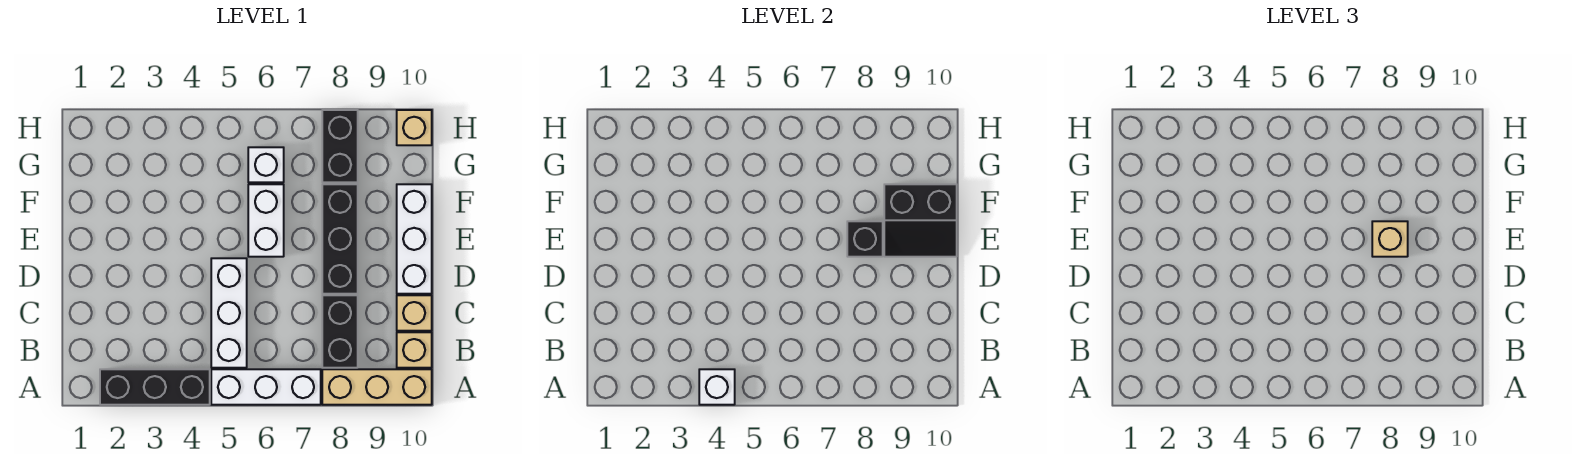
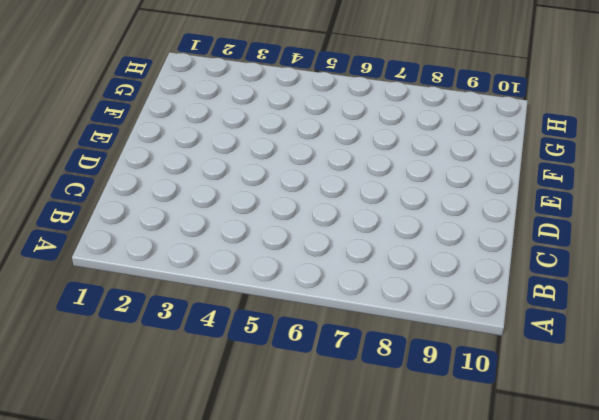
none -> black brick A2:A4 level 1
none -> white brick A5:A7 level 1
none -> tan brick A8:A10 level 1

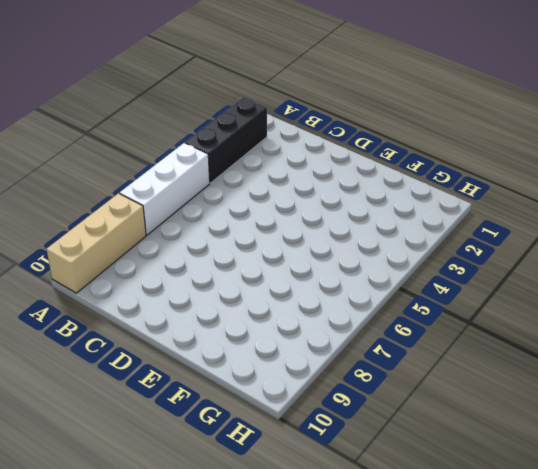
none -> white brick B5:D5 level 1
none -> black brick B8:C8 level 1
none -> tan brick B10 level 1

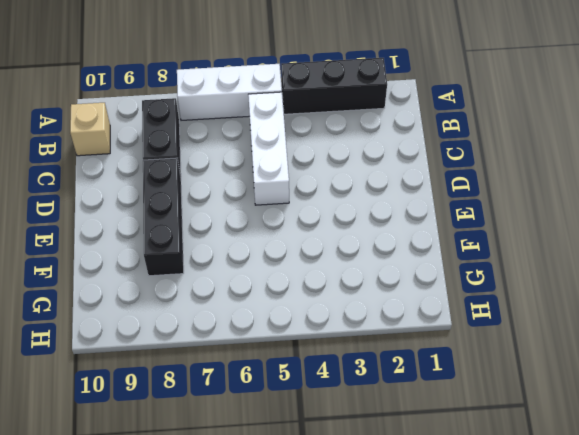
none -> tan brick A8:A10 level 1
none -> tan brick C10 level 1
none -> white brick D10:F10 level 1

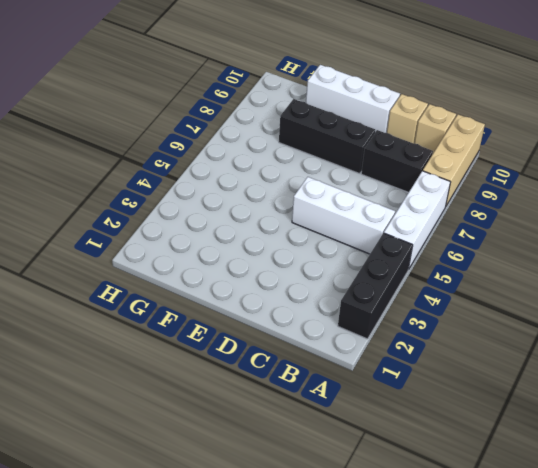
none -> white brick E6:F6 level 1
none -> white brick G6 level 1
none -> black brick G8:H8 level 1

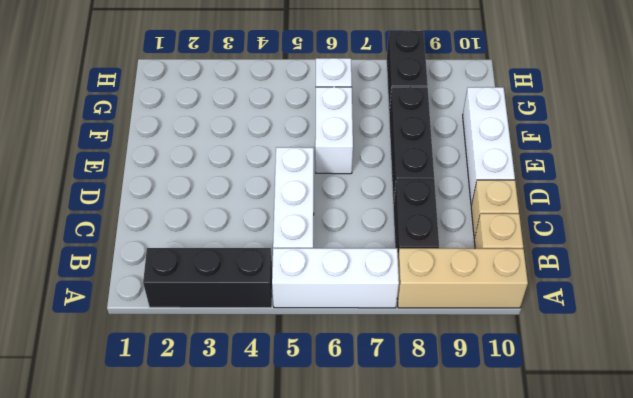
none -> tan brick H10 level 1
none -> white brick A4 level 2
none -> black brick E8 level 2

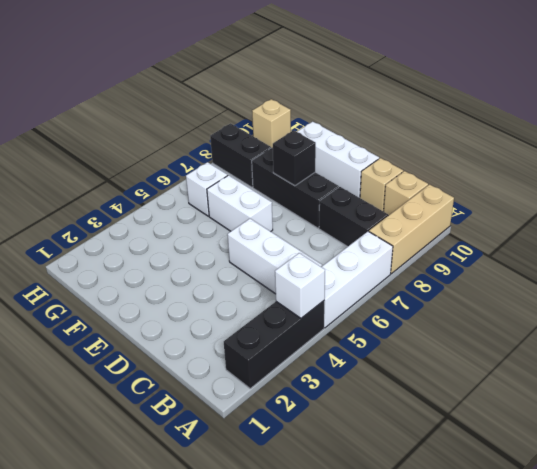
none -> black slope E9:F10 level 2 top F
none -> tan brick E8 level 3

